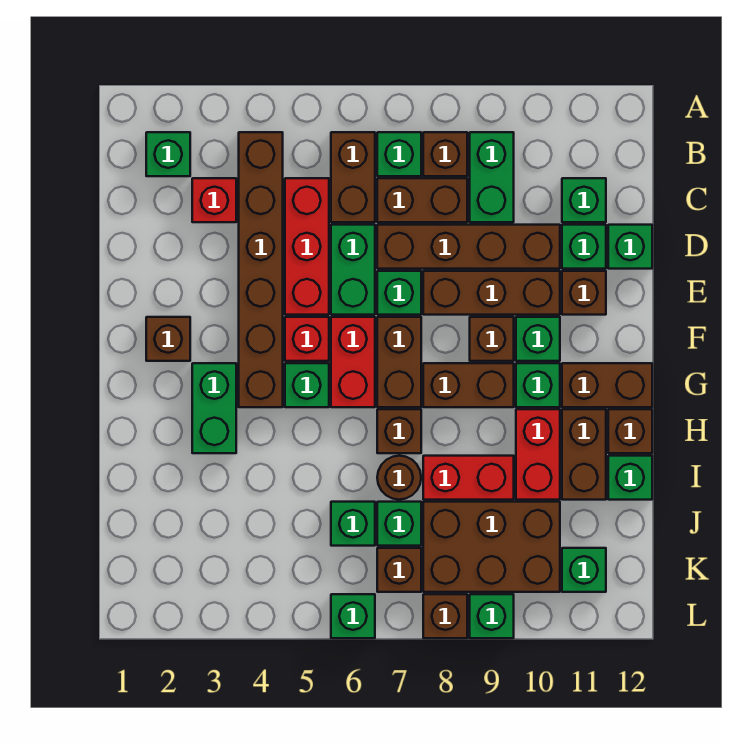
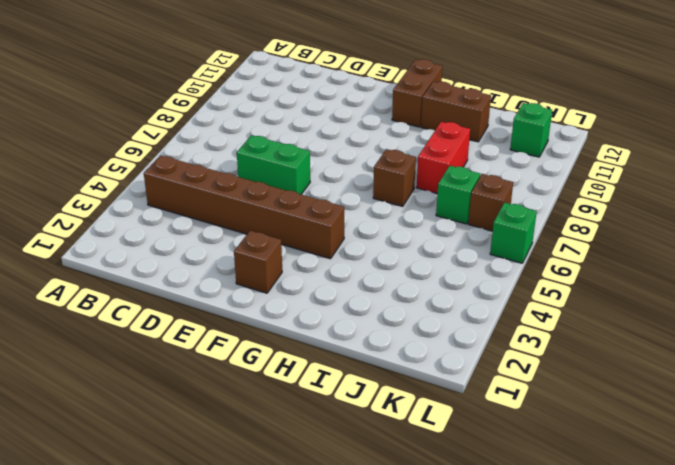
none -> green brick B2 level 1
none -> brown brick B6:C6 level 1
none -> green brick B7 level 1
none -> brown brick B8 level 1

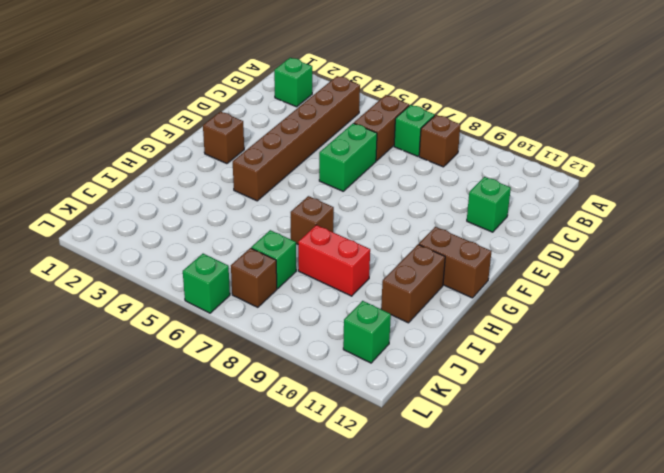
none -> green brick B9:C9 level 1
none -> red brick C3 level 1
none -> red brick C5:E5 level 1
none -> brown brick C7:C8 level 1

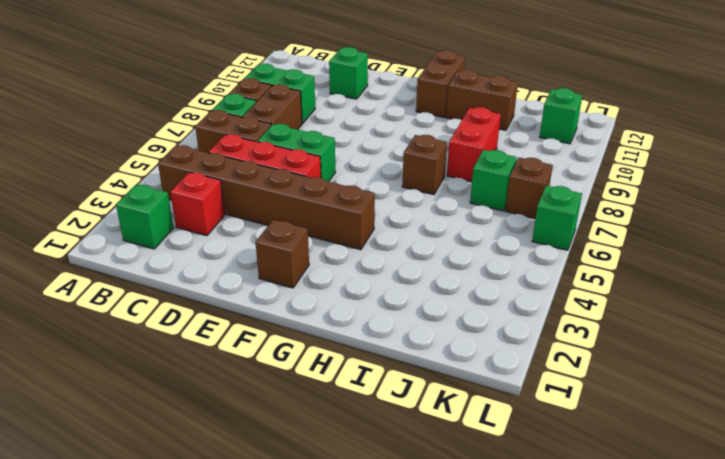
none -> green brick C11 level 1
none -> brown brick D7:D10 level 1
none -> green brick D12 level 1
none -> green brick E7 level 1

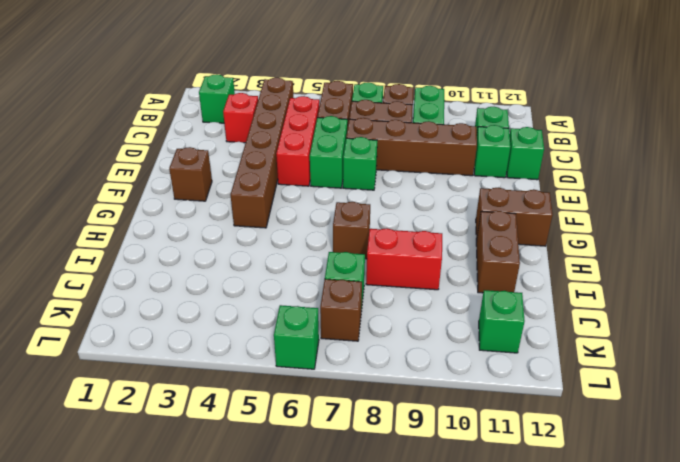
none -> brown brick E8:E10 level 1
none -> brown brick E11 level 1
none -> red brick F5 level 1
none -> red brick F6:G6 level 1

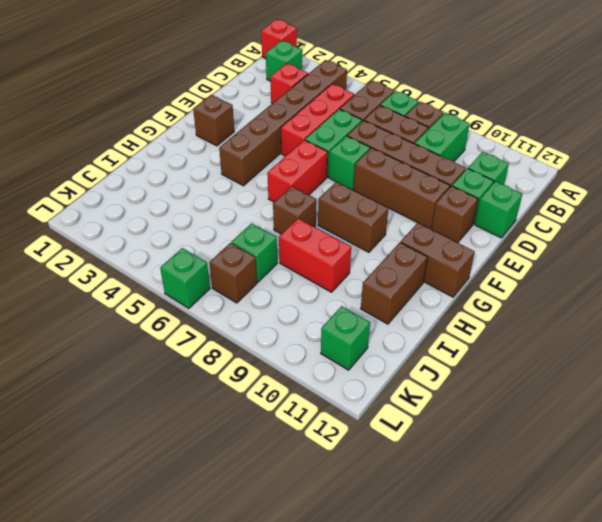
red brick A1 level 1 -> red brick F5 level 1
none -> brown brick F7:G7 level 1
none -> brown brick F9 level 1
none -> green brick F10 level 1
none -> green brick G3:H3 level 1

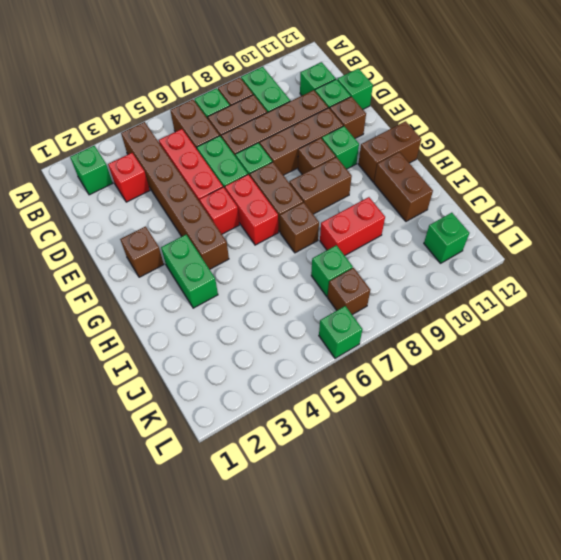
none -> green brick G5 level 1
none -> green brick G10 level 1
none -> red brick H10:I10 level 1
none -> brown brick H12 level 1

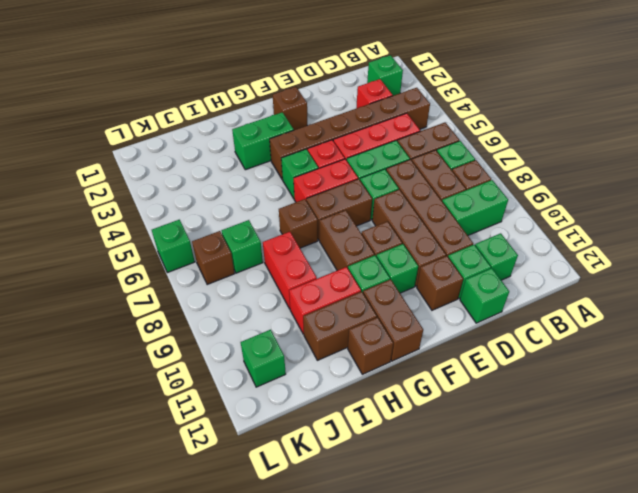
none -> brown round brick I7 level 1
none -> green brick I12 level 1
none -> green brick J6 level 1
none -> brown brick J8:K10 level 1

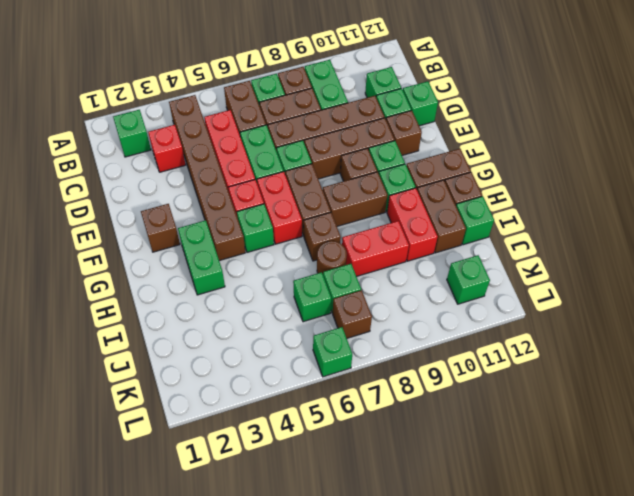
none -> brown brick J8:K10 level 1
none -> brown brick L8 level 1
none -> green brick L9 level 1

